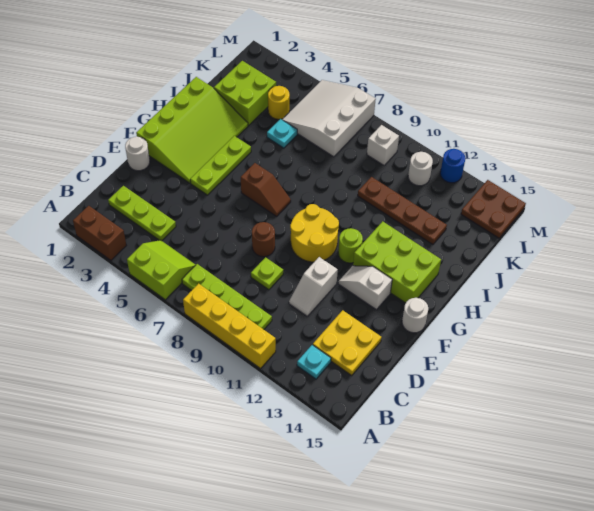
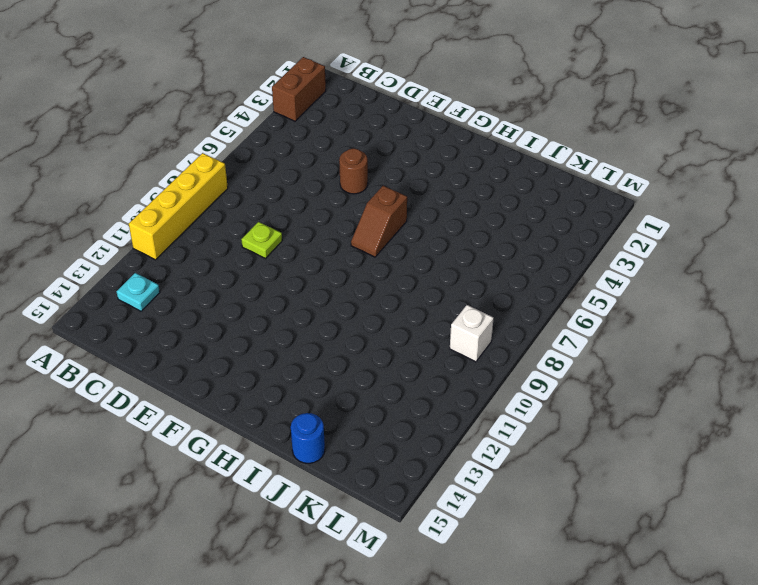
brown round brick E5 level 1 -> brown round brick E8 level 1
blue round brick J15 level 1 -> blue round brick M12 level 1
none -> lime slope A5:B6 level 1 top A
none -> lime plate B7:B10 level 1
none -> lime plate C2:C4 level 1

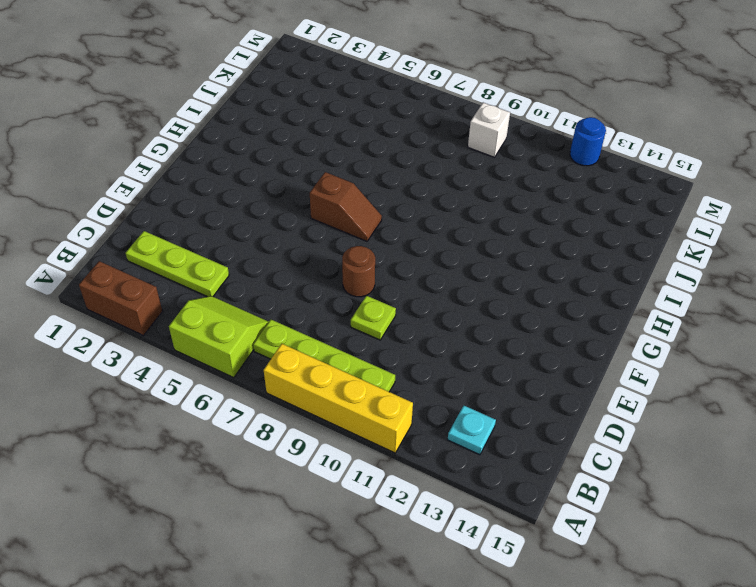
none -> yellow plate C13:D14 level 1
none -> white slope D11:E11 level 1 top E
none -> white round brick E1 level 1

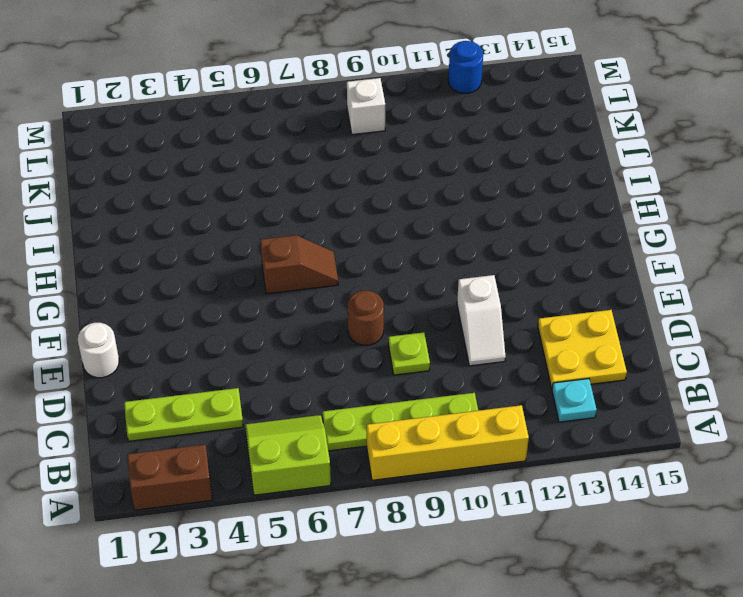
none -> lime slope F1:I3 level 1 top 1
none -> lime plate F4:H4 level 1
none -> yellow round brick F9:G10 level 1

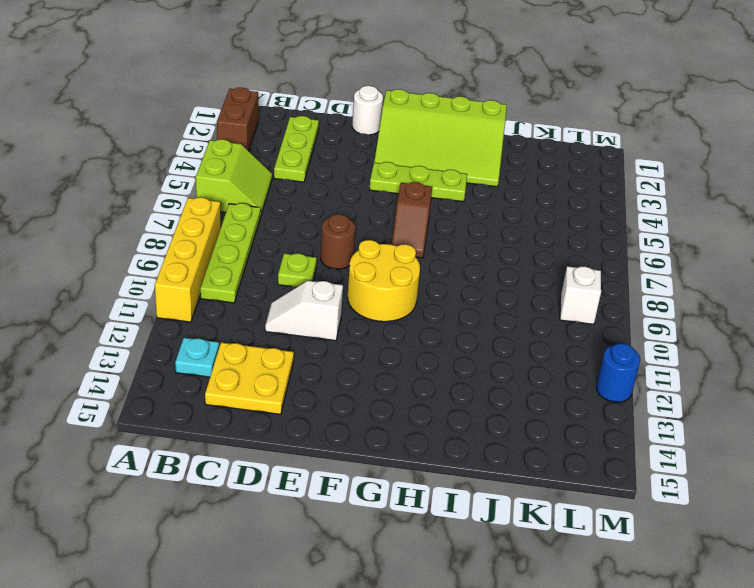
none -> white slope F12:F13 level 1 top 13
none -> white round brick F15 level 1
none -> lime round brick G11 level 1

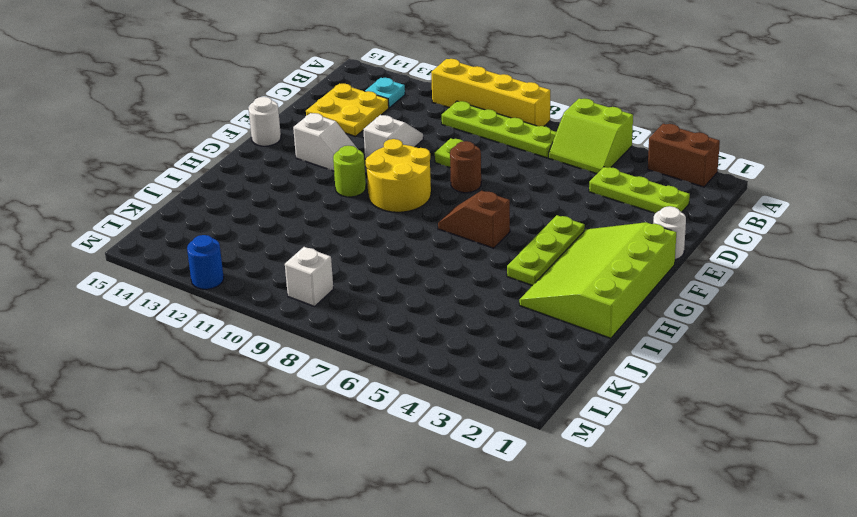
none -> lime brick G12:H14 level 1
none -> lime brick J2:K3 level 1
none -> cyan plate J5 level 1

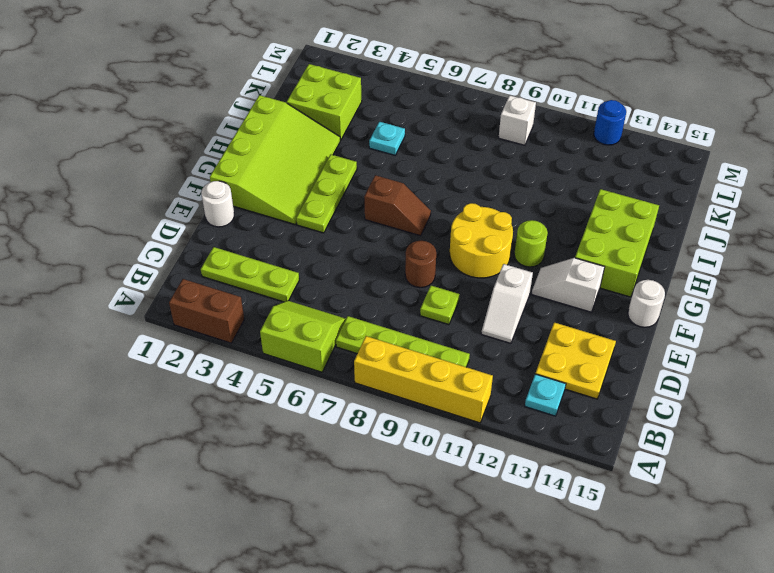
lime brick G13:I14 level 1 -> lime brick G12:H14 level 1
none -> brown plate J10:J13 level 1
none -> yellow round brick K4 level 1
none -> white slope K5:M7 level 1 top 7

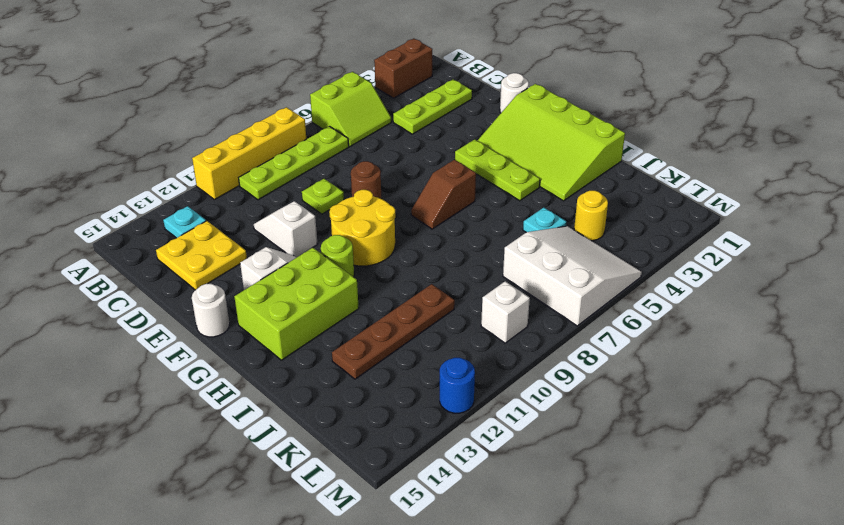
none -> lime brick J2:K3 level 1
none -> white round brick L11 level 1
none -> brown plate L14:M15 level 1

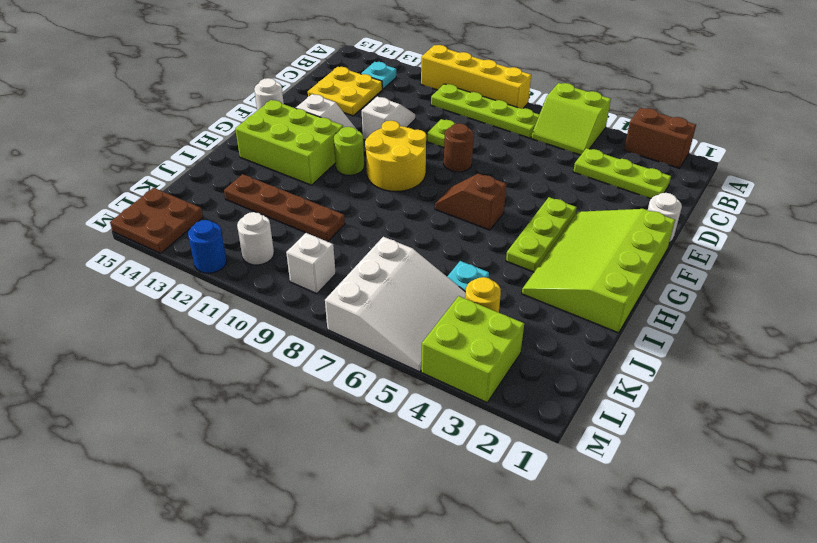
lime brick L3:M4 level 1 -> lime brick J2:K3 level 1

